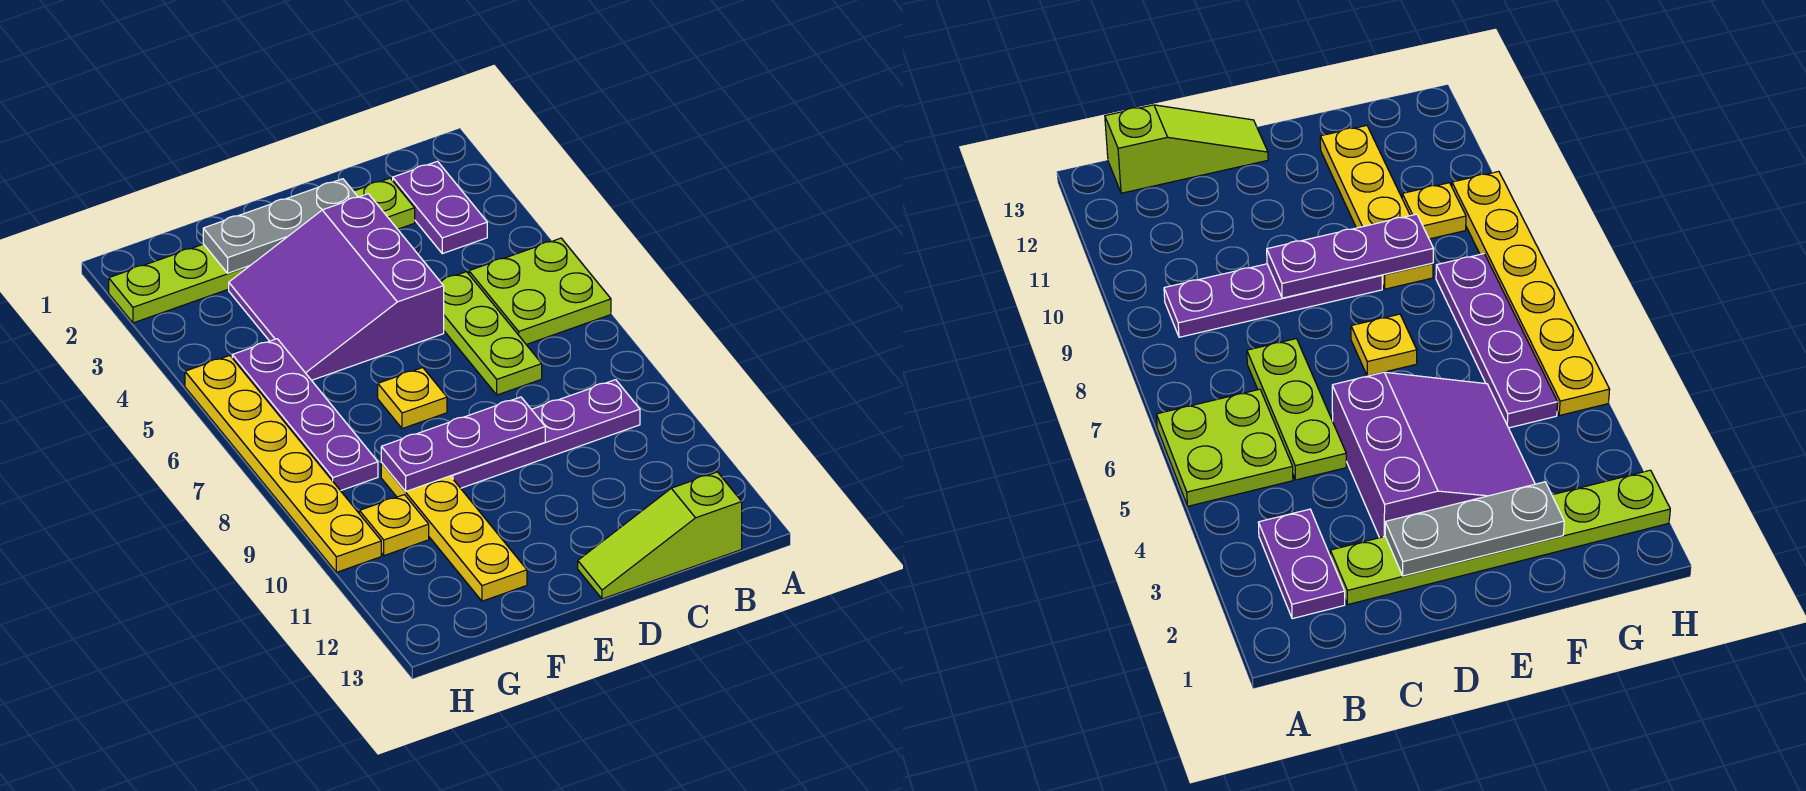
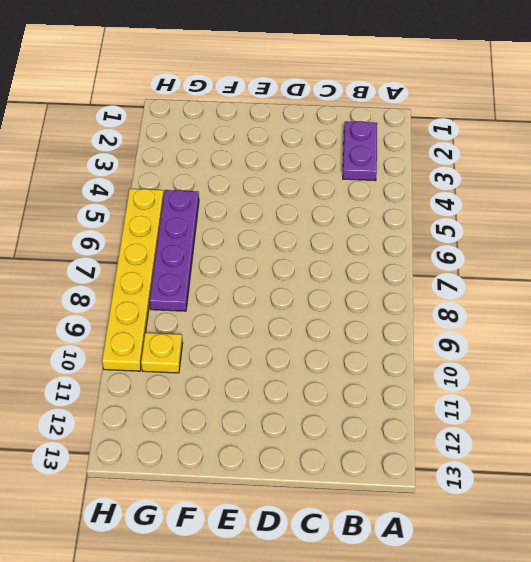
none -> lime plate A5:B6 level 1
none -> purple plate B9:E9 level 1
none -> lime slope B13:D13 level 1 top B

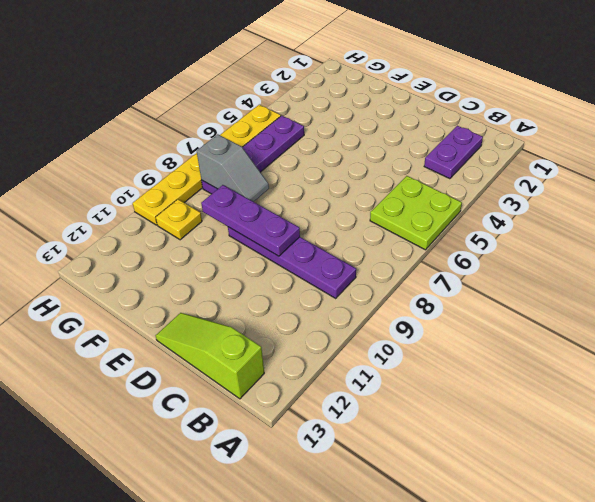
grey slope F8:G8 level 2 top G -> none
none -> lime plate C2:H2 level 1
none -> lime plate C5:C7 level 1
none -> purple slope D3:F5 level 1 top D

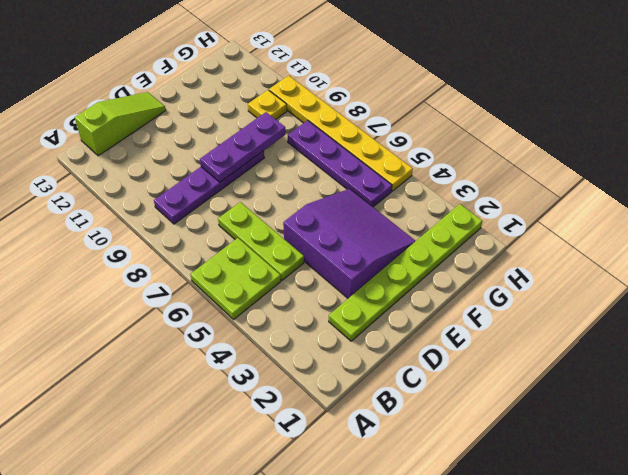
none -> purple plate B2:B3 level 1
none -> yellow plate E7 level 1
none -> yellow plate F9:F12 level 1

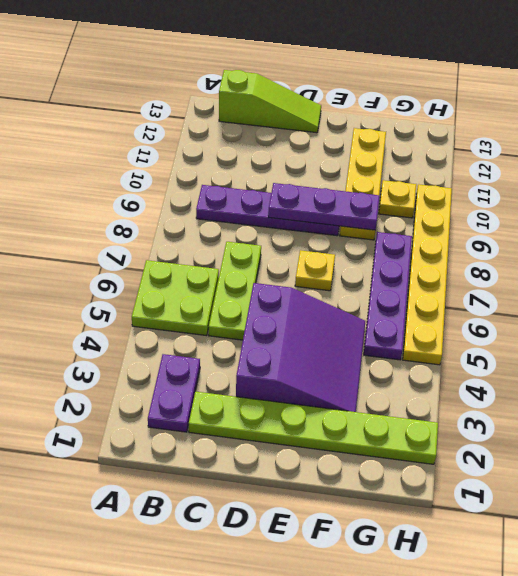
none -> grey plate D2:F2 level 2

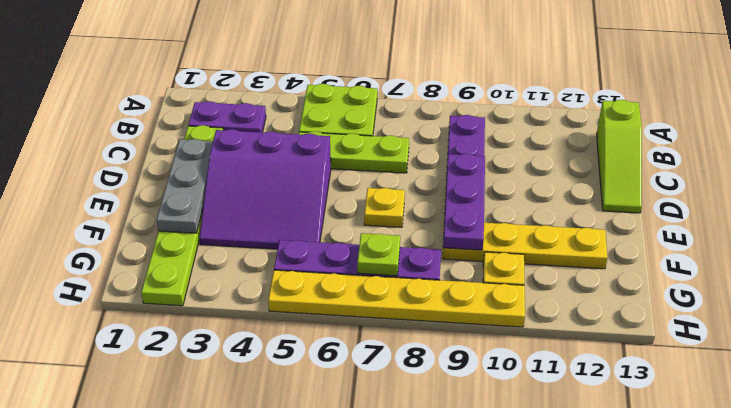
lime plate G7 level 2 -> none

